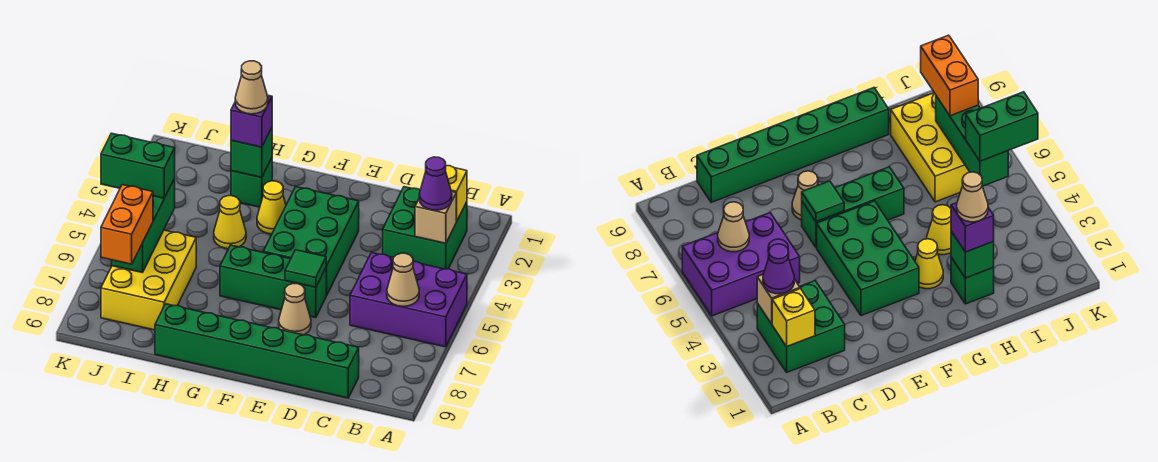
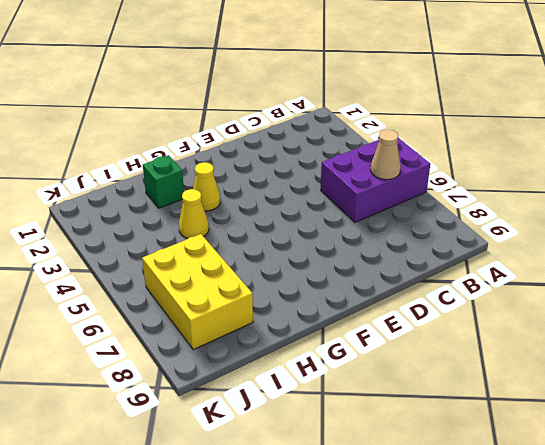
none -> green brick B2:C3 level 1
none -> green brick C9:H9 level 1
none -> green brick E3:F5 level 1

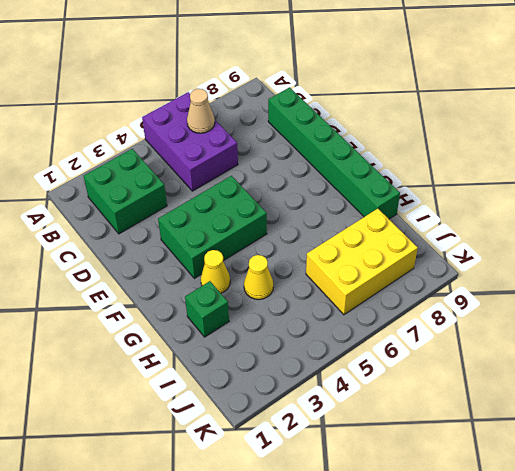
none -> green brick E6:G6 level 1
none -> tan cone E7 level 1
none -> yellow brick B2 level 2

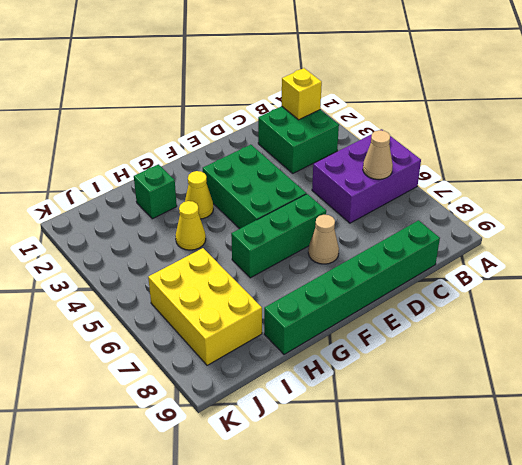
none -> tan brick B3 level 2
none -> green tile E6 level 2
none -> green brick H2 level 2

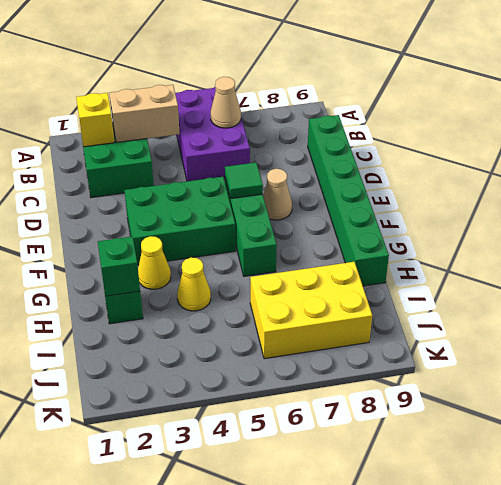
tan brick B3:B4 level 2 -> tan brick B3 level 2
none -> green brick J5:J7 level 2
none -> purple cone B3 level 3
none -> purple brick H2 level 3

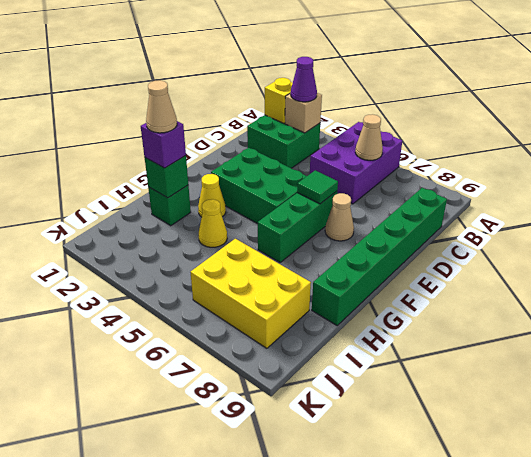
none -> green brick J5:J7 level 2
none -> green brick J5:K5 level 3
none -> orange brick J7:J8 level 3

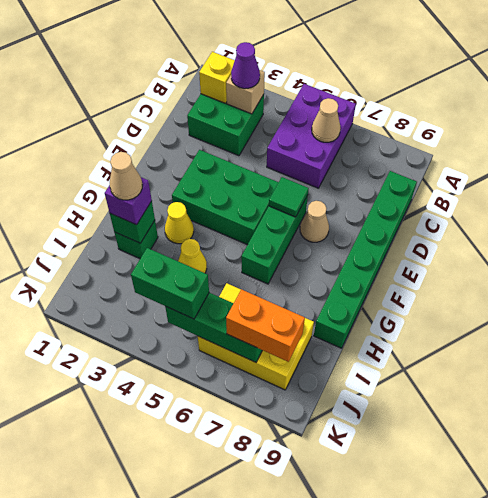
green brick J4:J5 level 3 -> green brick J5:K5 level 3

